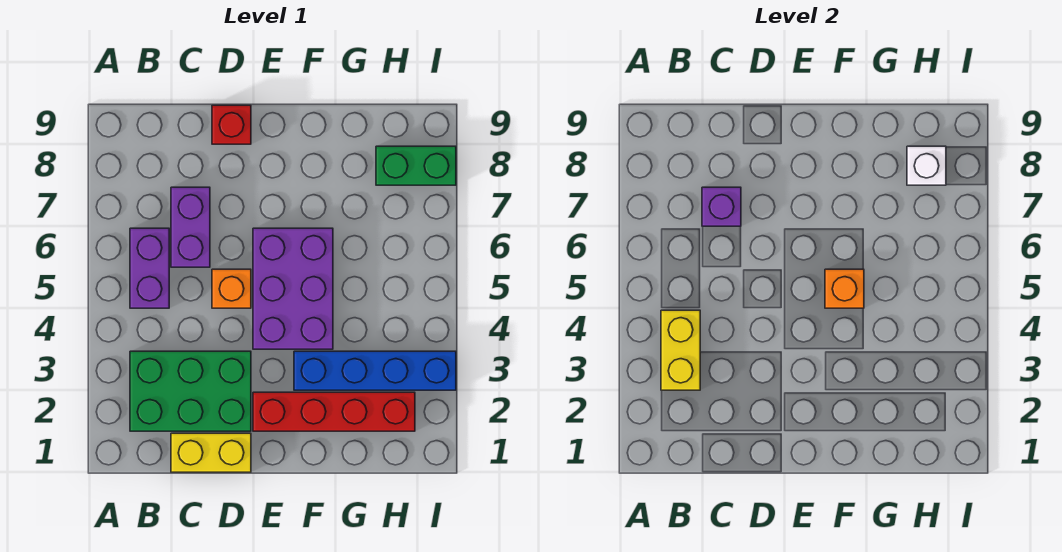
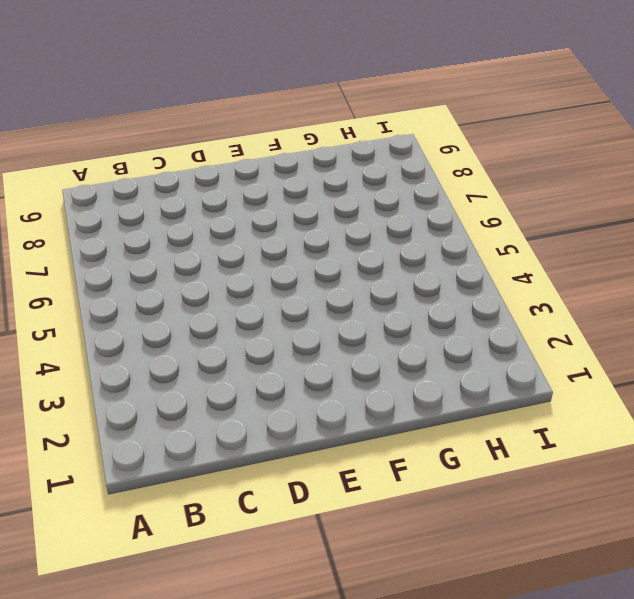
none -> green brick B2:D3 level 1
none -> purple brick B5:B6 level 1
none -> yellow brick C1:D1 level 1

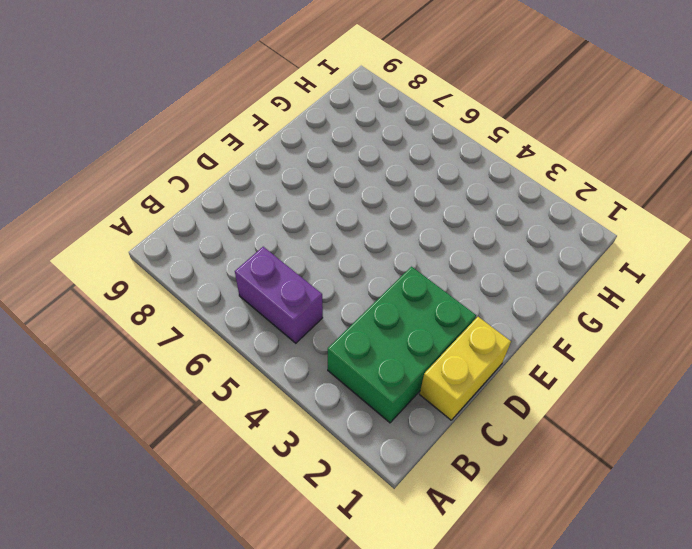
none -> purple brick C6:C7 level 1
none -> orange brick D5 level 1
none -> red brick D9 level 1

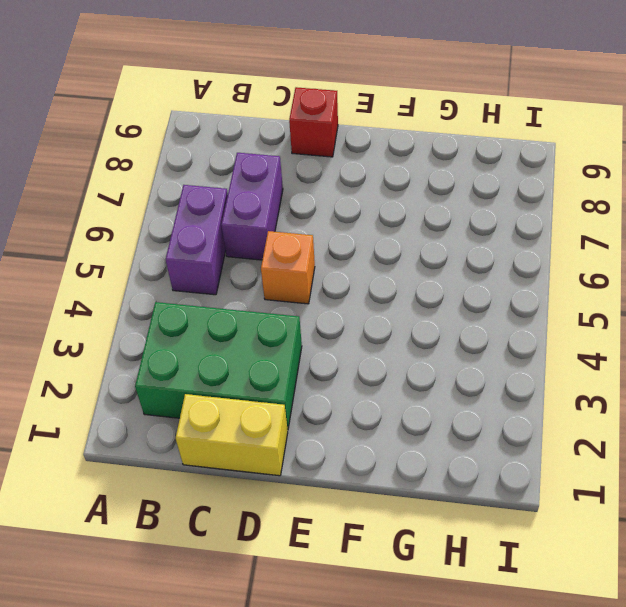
none -> red brick E2:H2 level 1
none -> purple brick E4:F6 level 1
none -> blue brick F3:I3 level 1

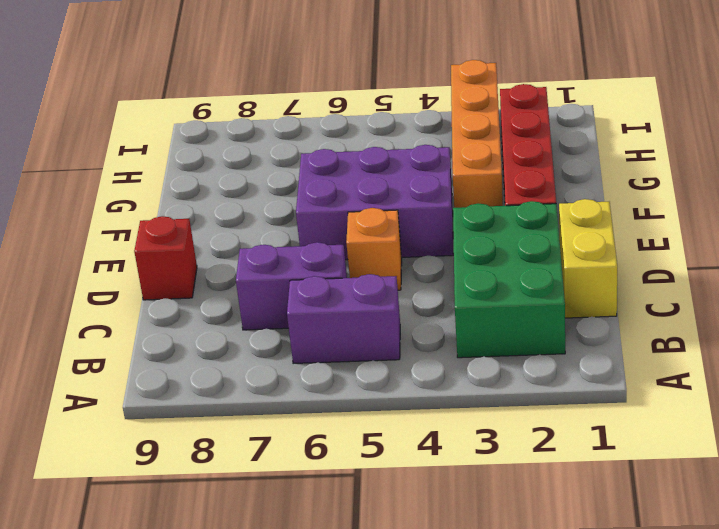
orange brick F3:I3 level 1 -> blue brick F3:I3 level 1
none -> green brick H8:I8 level 1
none -> yellow brick B3:B4 level 2
none -> purple brick C7 level 2

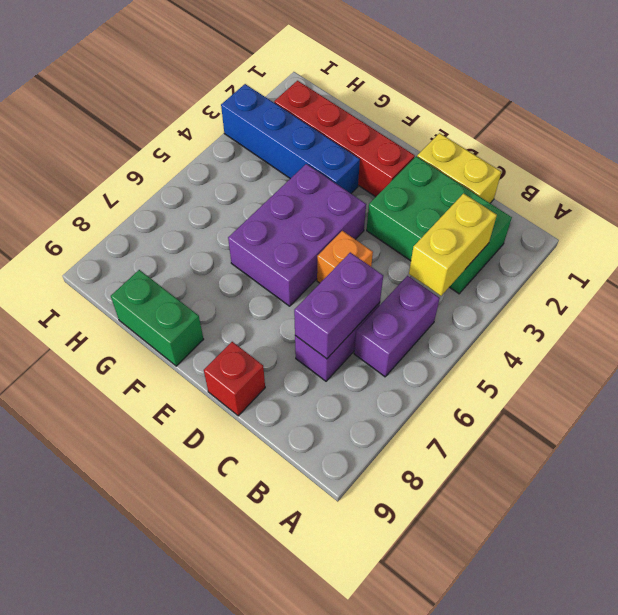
purple brick C6:C7 level 2 -> purple brick C7 level 2
green brick F9:G9 level 1 -> green brick H8:I8 level 1
none -> orange brick F5 level 2
none -> white brick H8 level 2

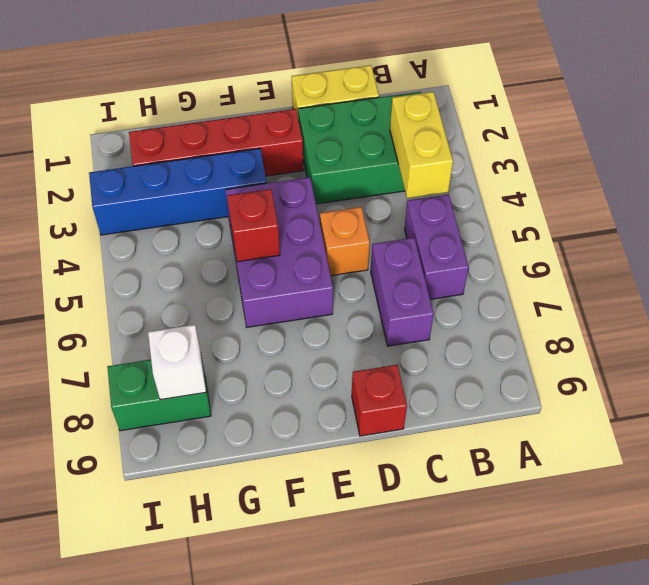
red brick F5 level 2 -> orange brick F5 level 2
none -> purple brick C7 level 2

